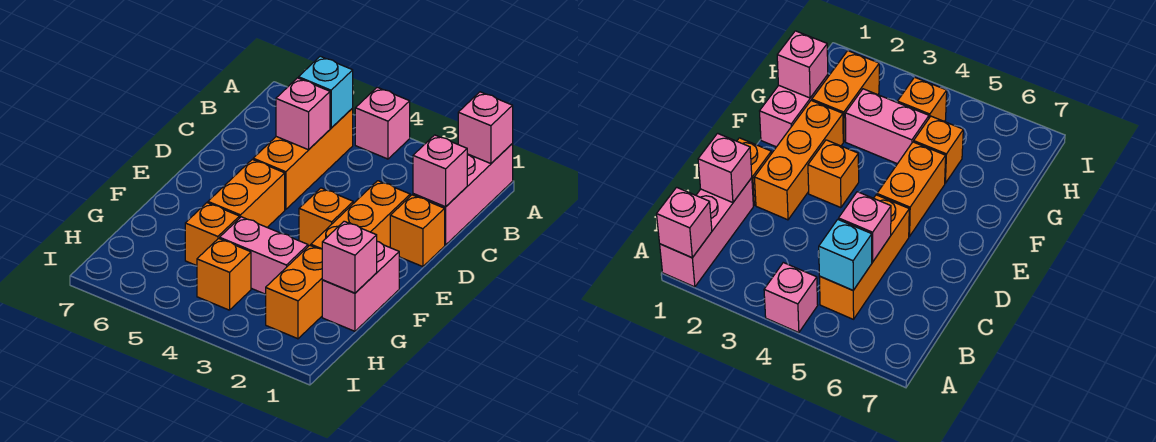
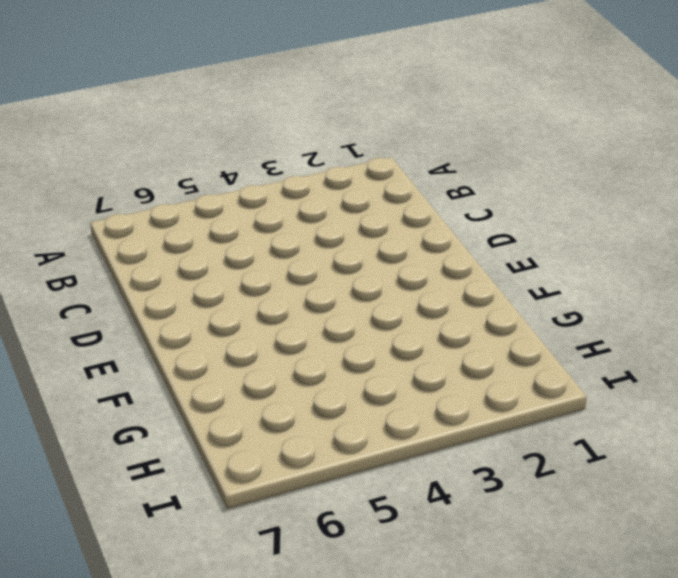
none -> pink brick A1:C1 level 1
none -> pink brick A4 level 1
none -> orange brick B5:D5 level 1

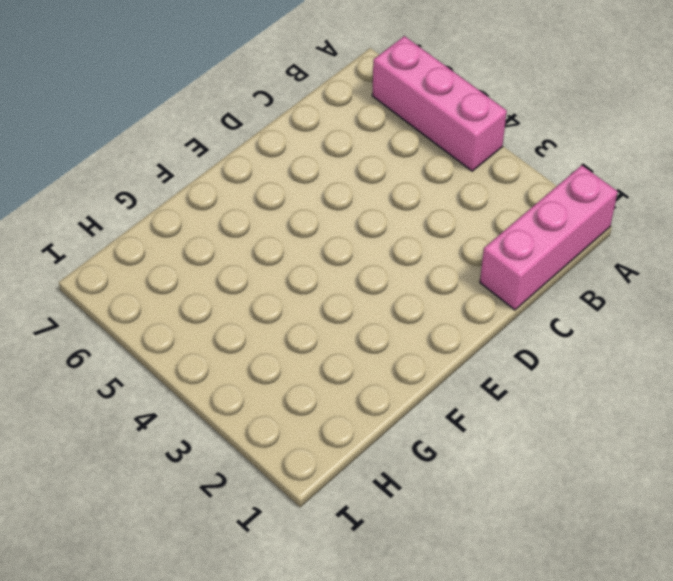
pink brick A4:A6 level 1 -> pink brick A4 level 1
none -> orange brick B5:D5 level 1
none -> orange brick D1 level 1
none -> orange brick D2:F2 level 1

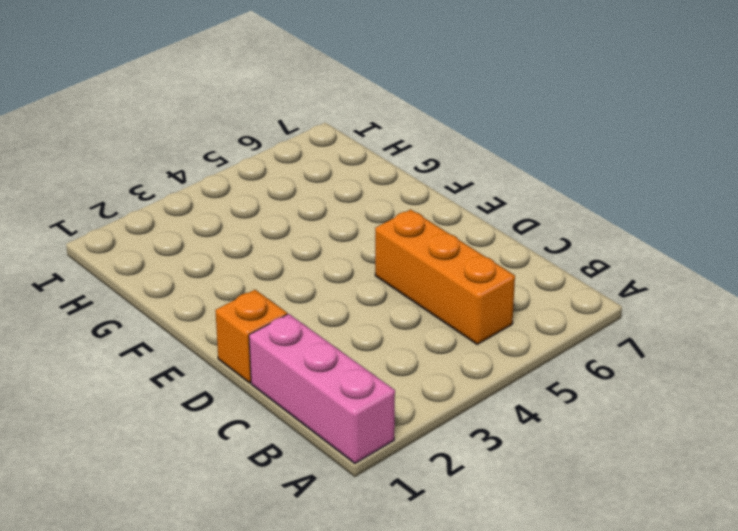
none -> pink brick A4 level 1
none -> orange brick D2:F2 level 1
none -> orange brick E3 level 1

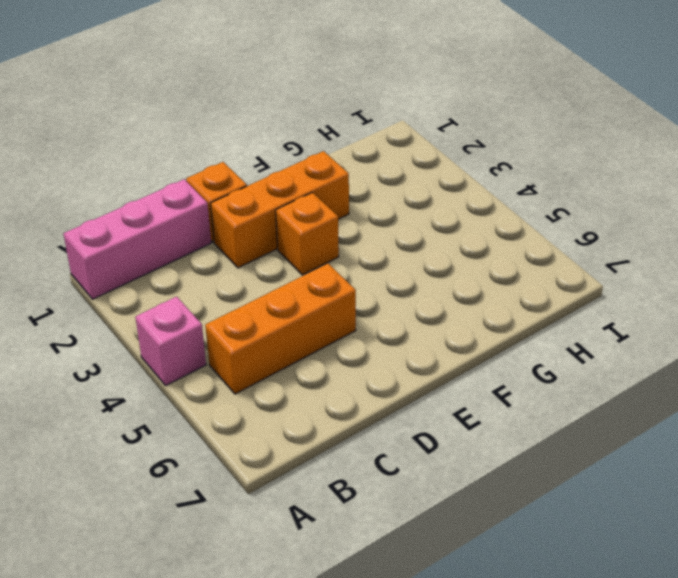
none -> orange brick E5:F5 level 1
none -> pink brick F1:G1 level 1
none -> orange brick G2:H2 level 1

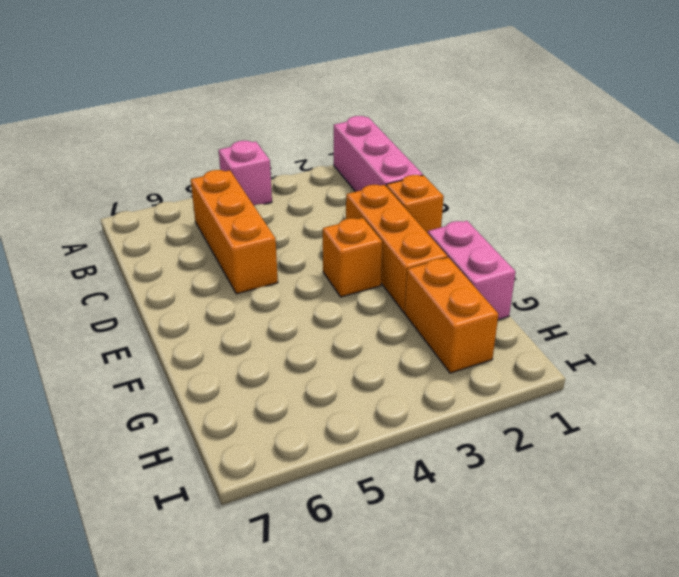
none -> orange brick E5:F5 level 1
none -> pink brick G3:G4 level 1
none -> orange brick G5 level 1

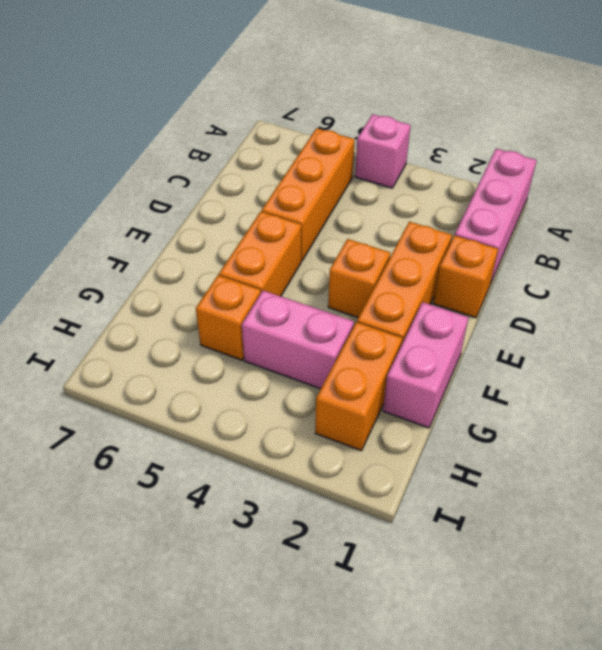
none -> orange brick H4 level 1
none -> pink brick A1 level 2
none -> cyan brick B5 level 2

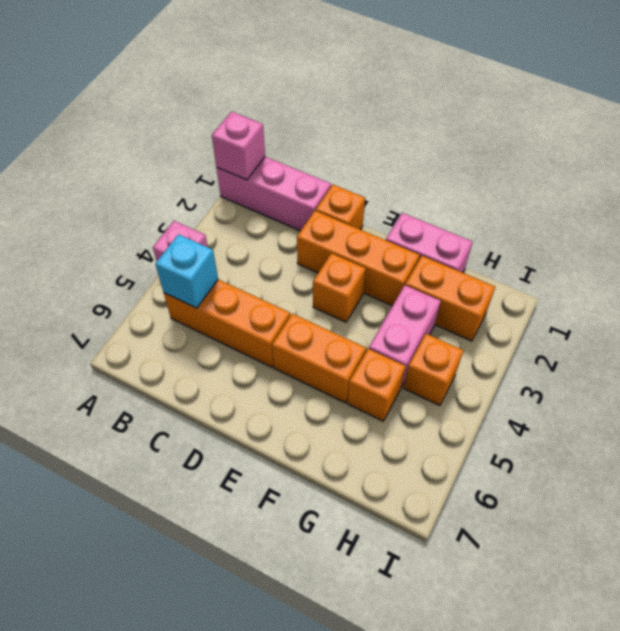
none -> pink brick C1 level 2
none -> pink brick C5 level 2
none -> pink brick G1 level 2

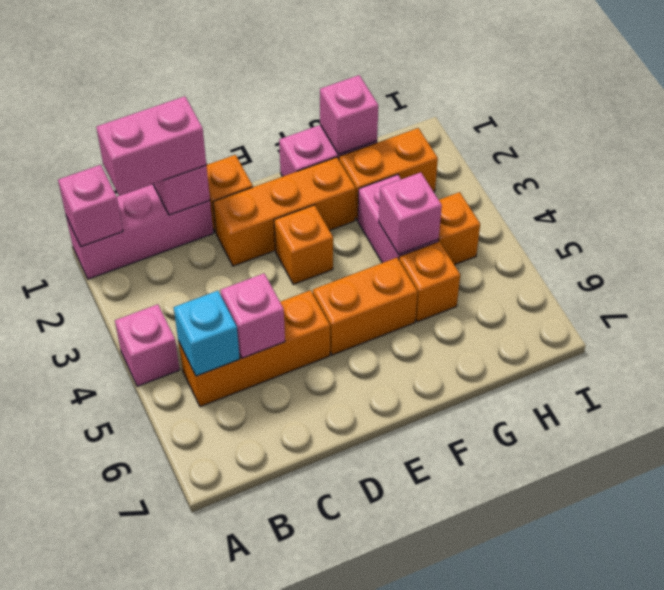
pink brick B1:C1 level 3 -> none
pink brick G4 level 2 -> none

